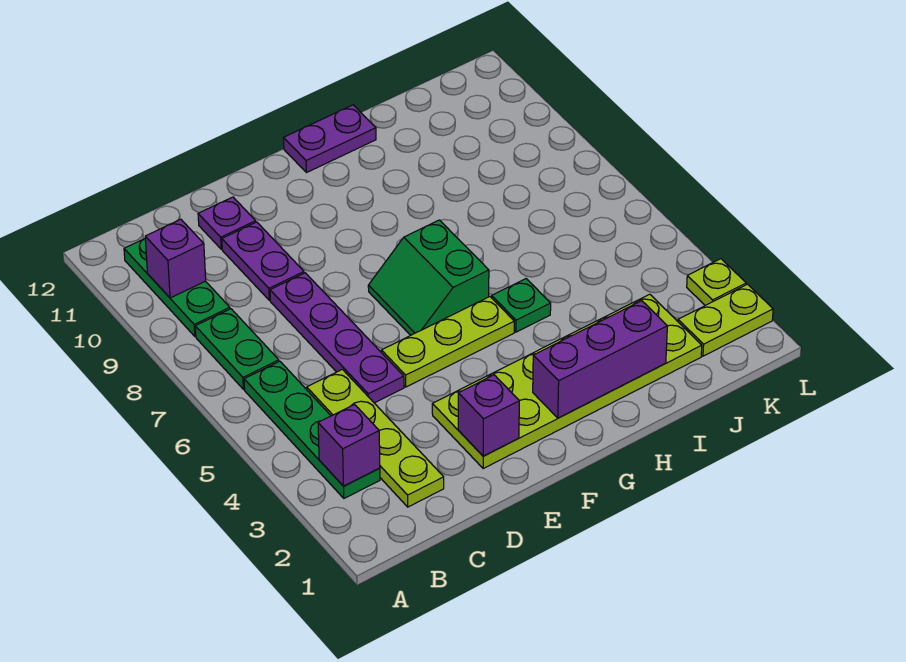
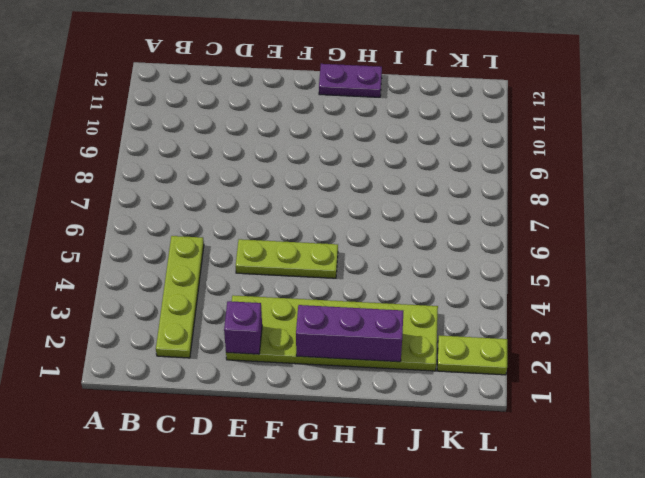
none -> green plate B3:B6 level 1
none -> green plate B7:B8 level 1
none -> green plate B9:B11 level 1

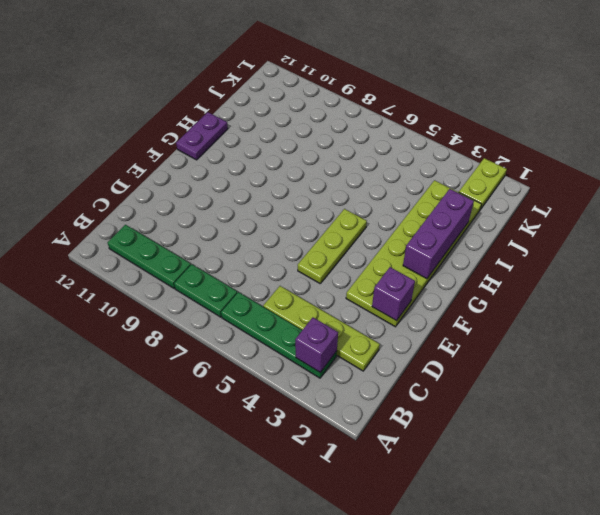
none -> purple plate D5:D8 level 1
none -> purple plate D9:D10 level 1
none -> purple plate D11 level 1

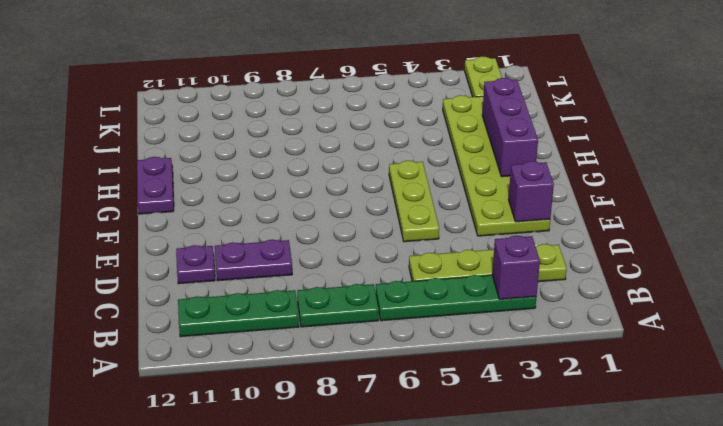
none -> purple plate D5:D8 level 1
none -> green slope F6:G7 level 1 top G
none -> green plate H5 level 1

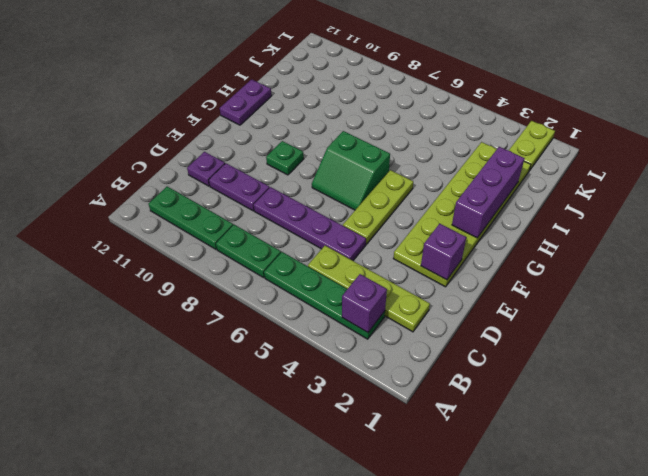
green plate F9 level 1 -> green plate H5 level 1
none -> lime plate L3 level 1
none -> purple brick B10 level 2

